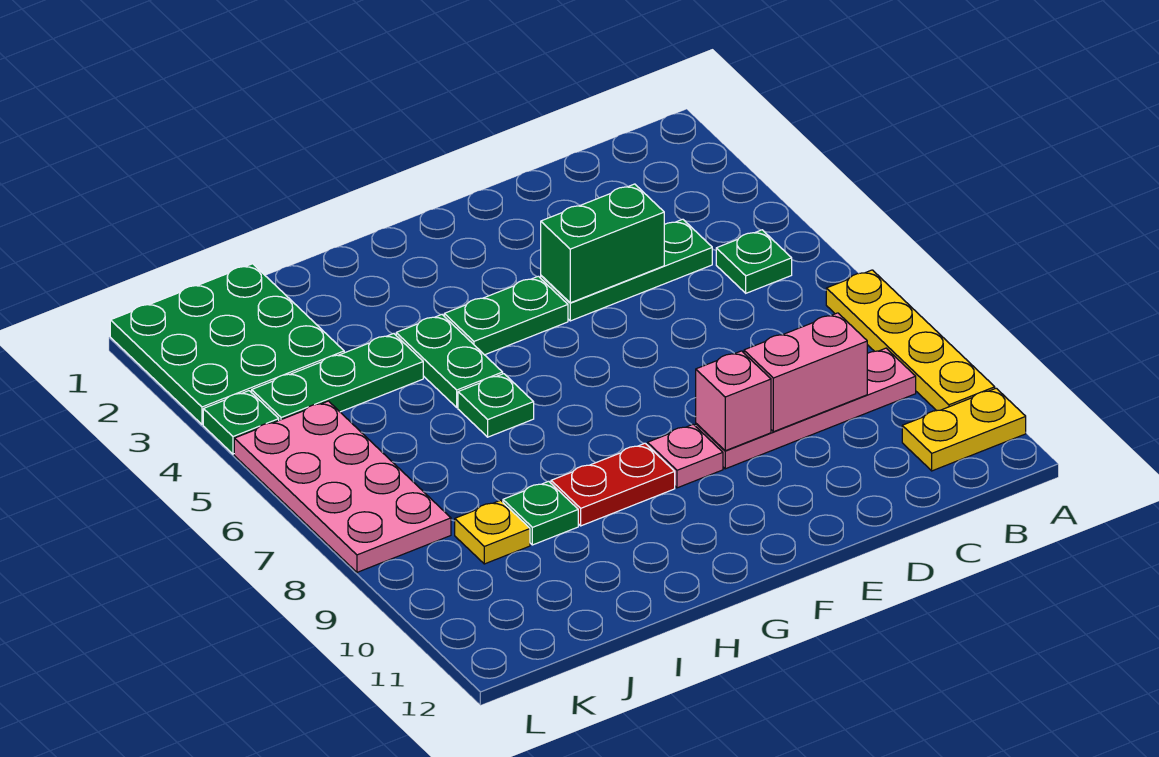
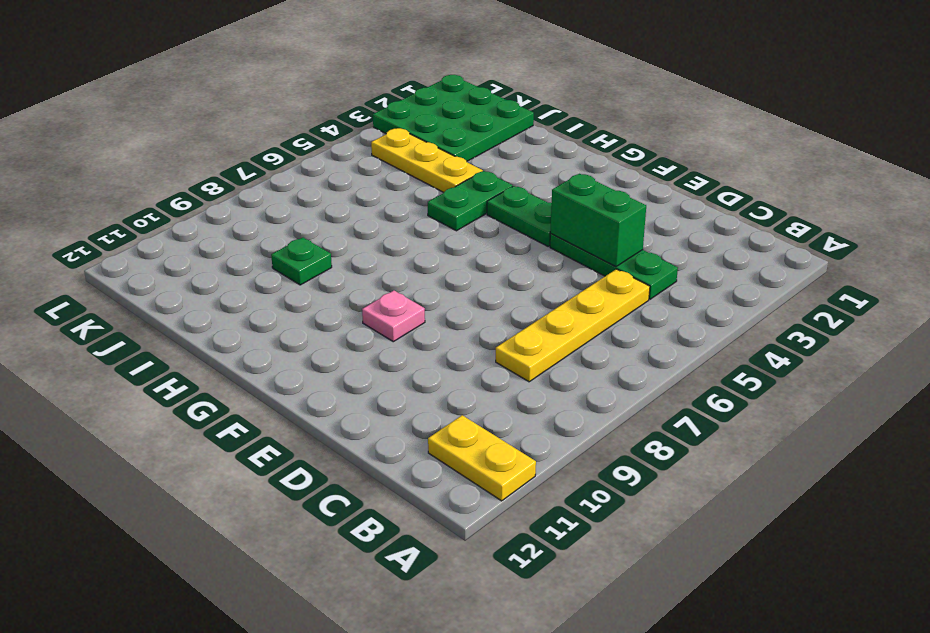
yellow plate C5:C8 level 1 -> yellow plate A7:A10 level 1
yellow plate I4:K4 level 1 -> green plate I4:K4 level 1
none -> green plate B5 level 1
none -> pink plate B9:E9 level 1
none -> red plate G9:H9 level 1

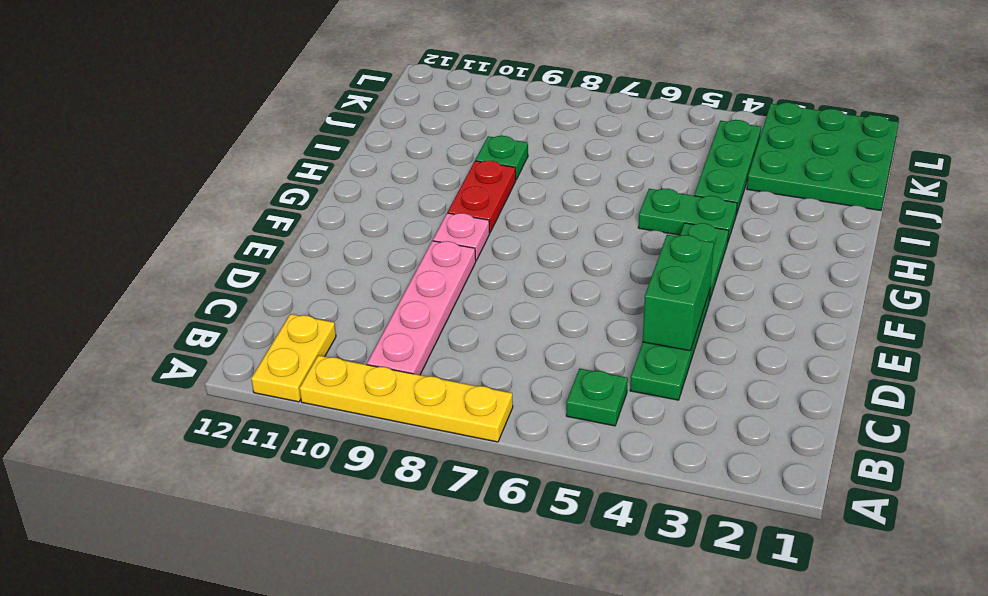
none -> green plate H6 level 1
none -> yellow plate J9 level 1
none -> pink plate K5:L8 level 1

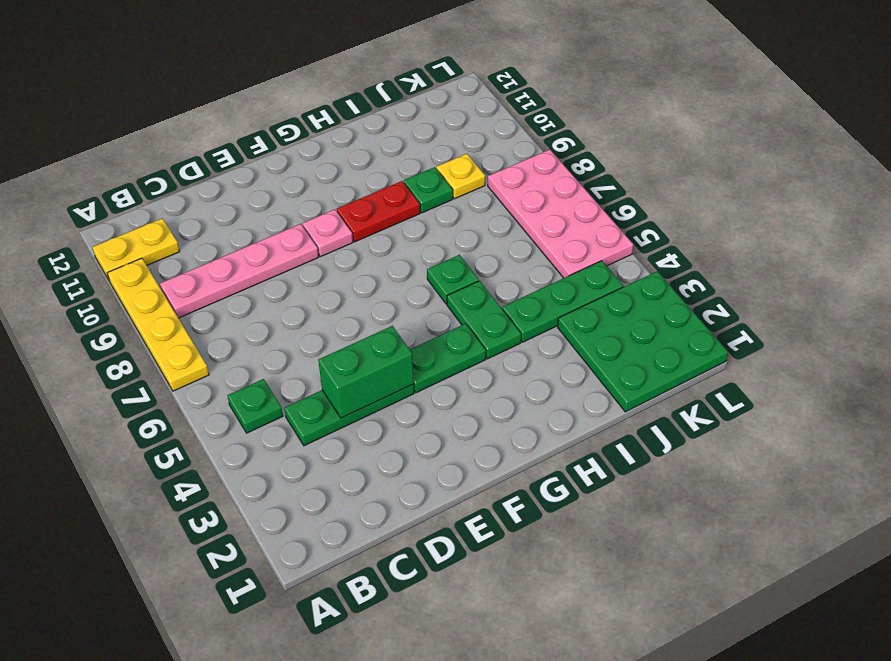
none -> green plate L4 level 1
none -> pink brick C9:D9 level 2
none -> pink brick E9 level 2

